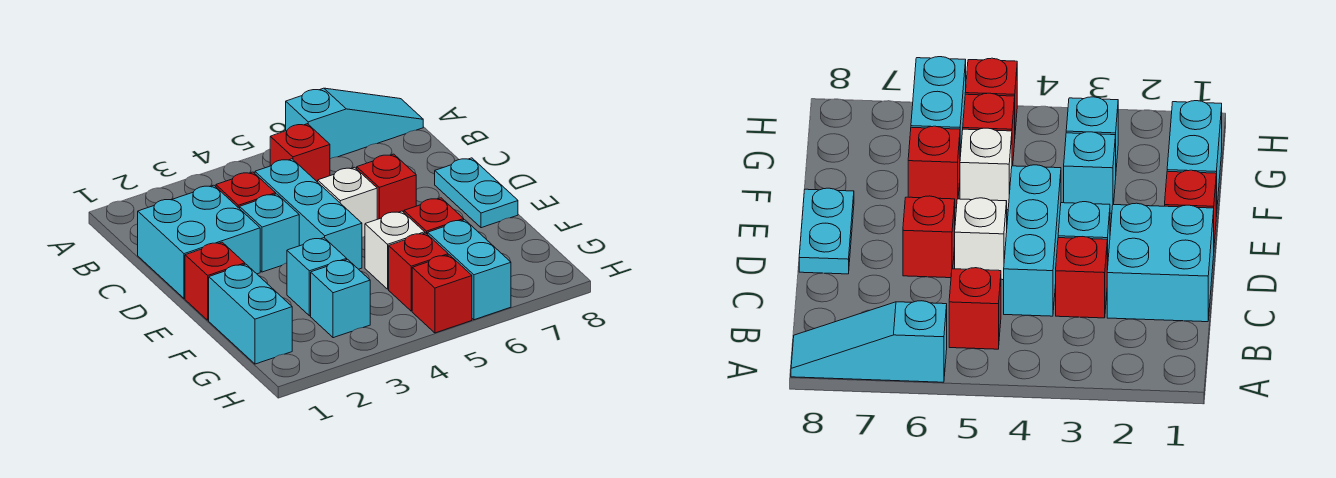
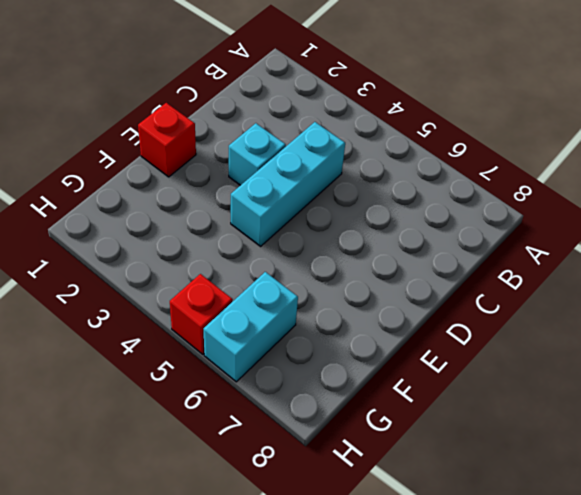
none -> cyan slope A6:A8 level 1 top 6
none -> red brick B5 level 1
none -> cyan brick C1:D2 level 1

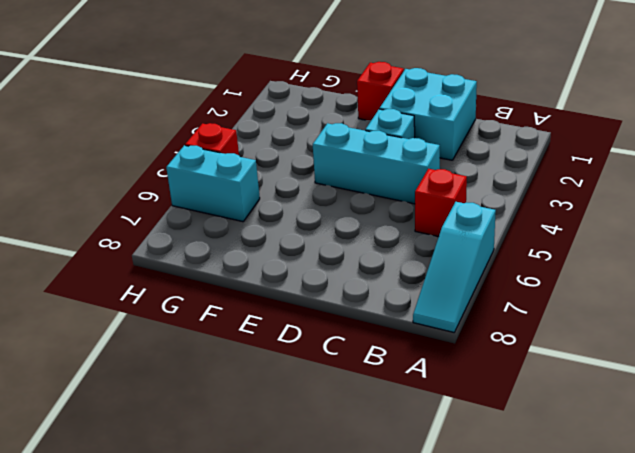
none -> red brick C3 level 1
none -> white brick D5 level 1
none -> red brick D6 level 1

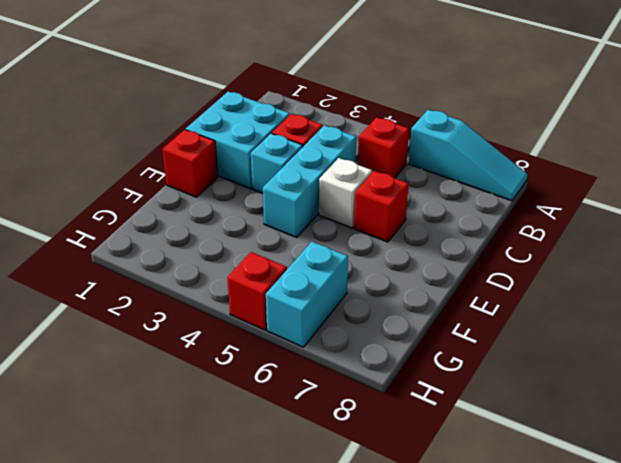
none -> cyan plate D8:E8 level 1
none -> cyan brick F1:G1 level 1
none -> cyan brick F3 level 1

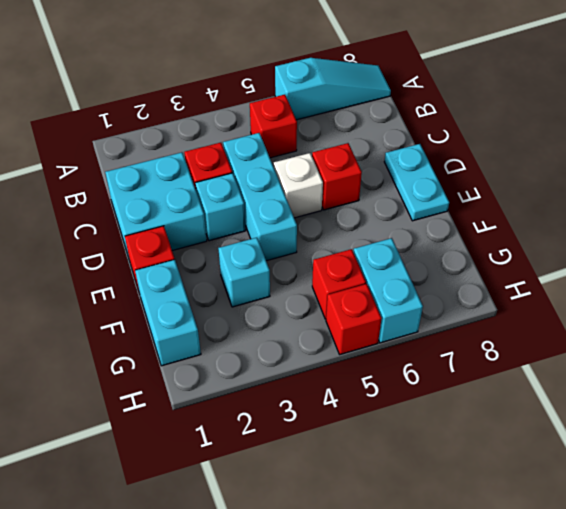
none -> white brick F5 level 1
none -> red brick F6 level 1
none -> cyan brick G3 level 1

